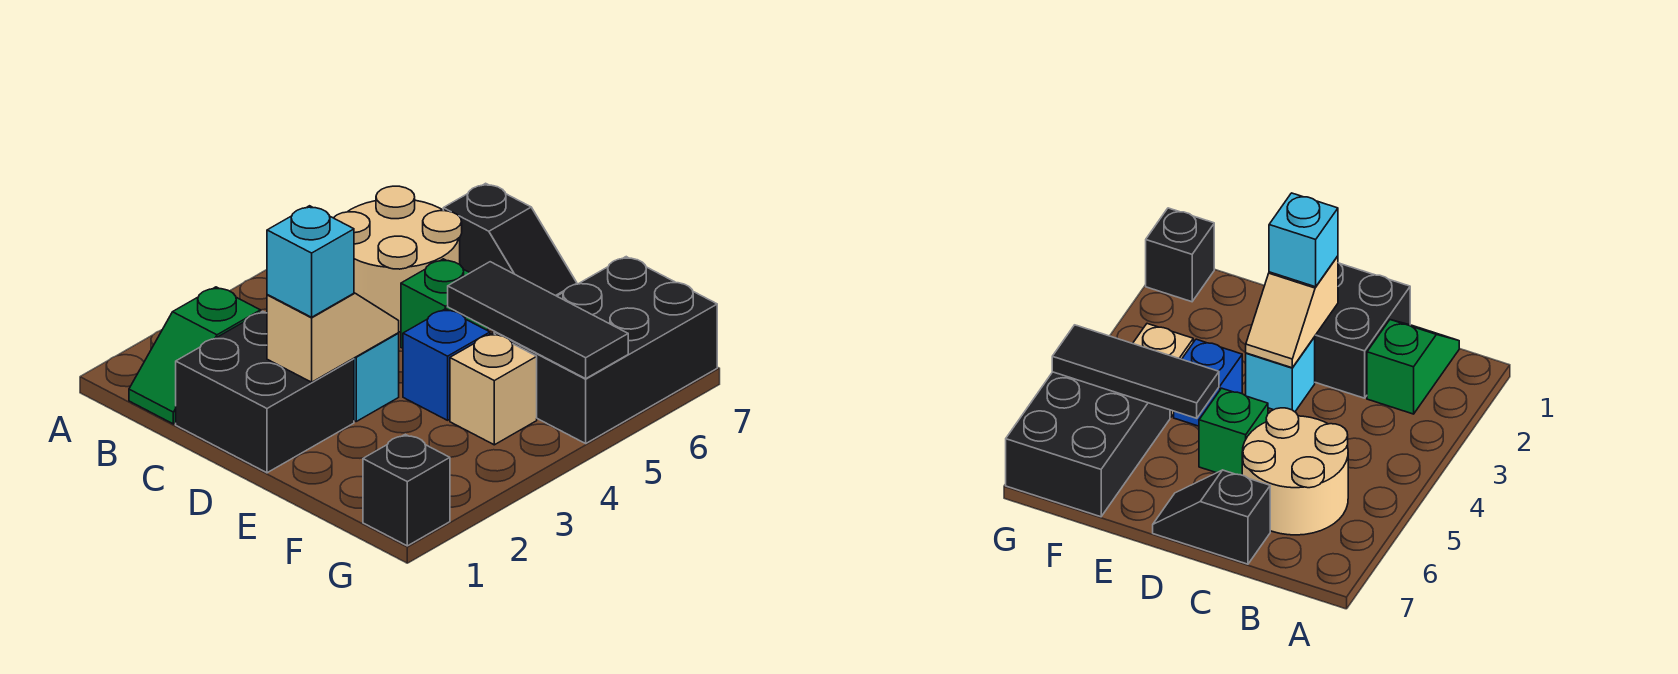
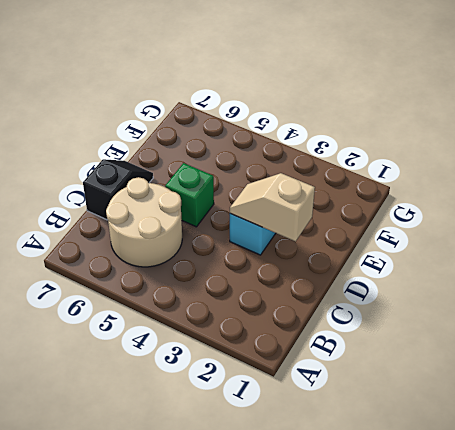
none -> green slope B1:B2 level 1 top 2
none -> black brick C1:D2 level 1
none -> blue brick E4 level 1

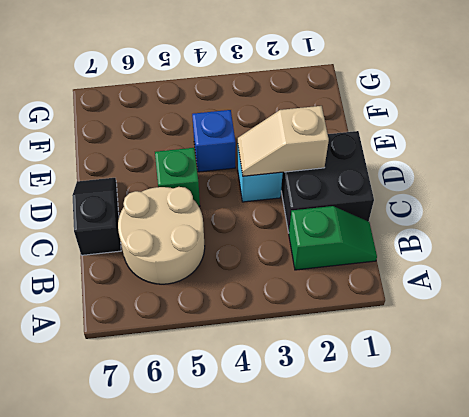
none -> tan brick F4 level 1
none -> black brick F5:G7 level 1
none -> black brick G1 level 1

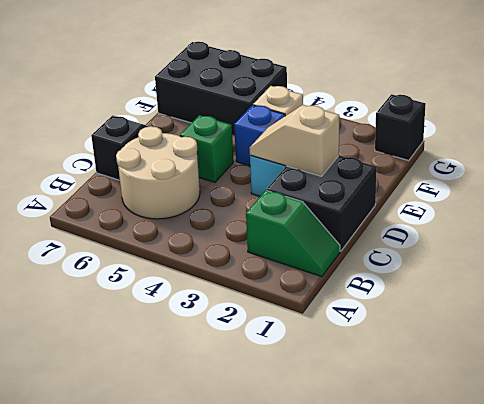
none -> black tile E5:G5 level 2
none -> cyan brick D2 level 3

